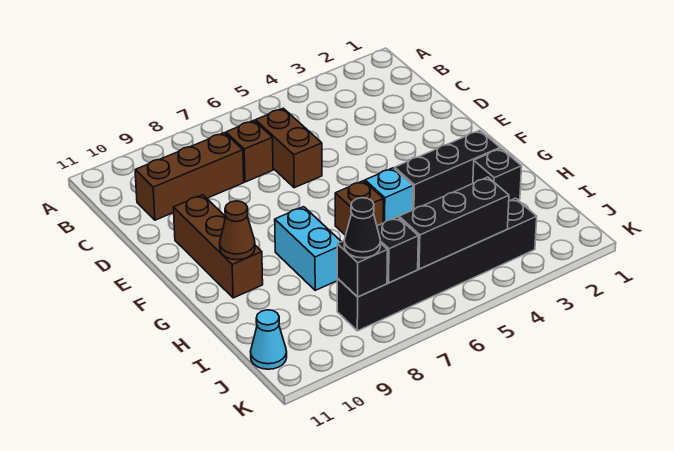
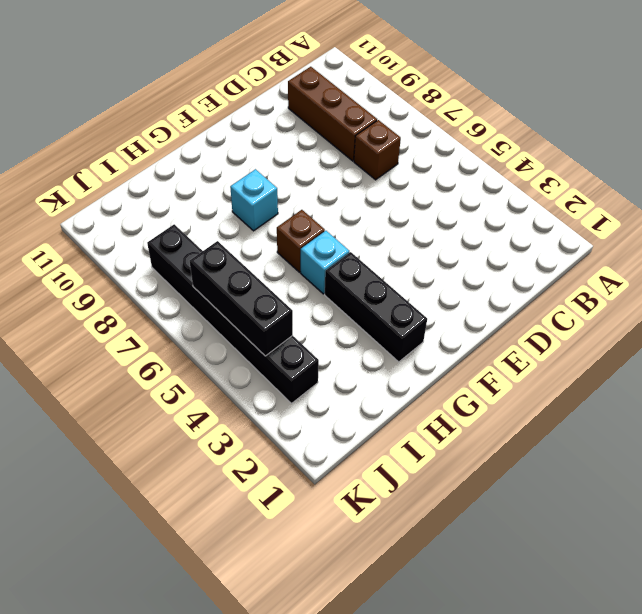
cyan brick G8 level 1 -> cyan brick G8:H8 level 1
none -> brown brick C6:D6 level 1
none -> brown brick E10:G10 level 1
none -> black brick H2 level 1

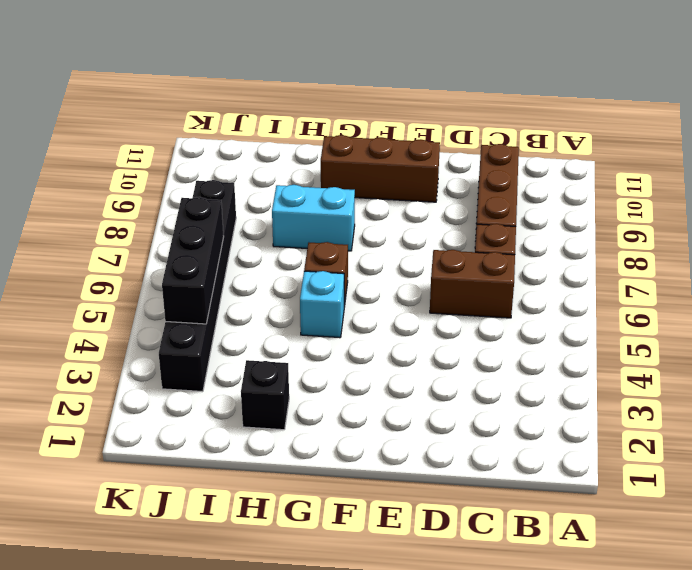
none -> black brick G2:G4 level 1
none -> cyan cone J11 level 1
none -> brown cone G10 level 2

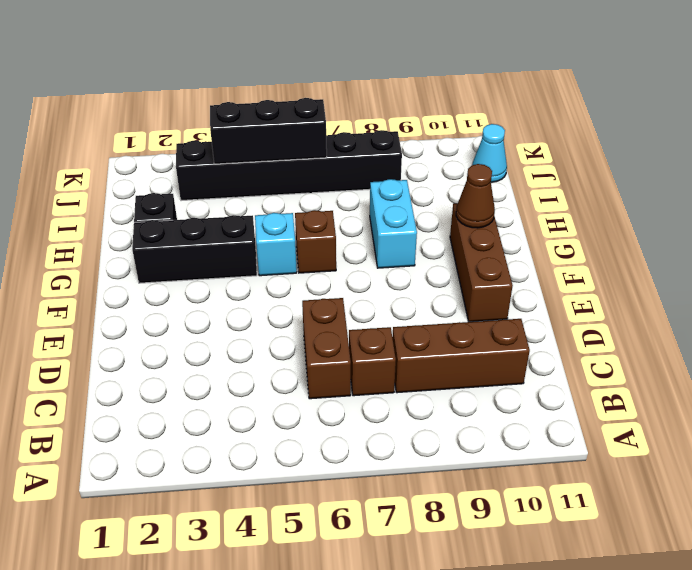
none -> black brick J7 level 2
none -> black brick J8 level 2
none -> black cone J8 level 3

